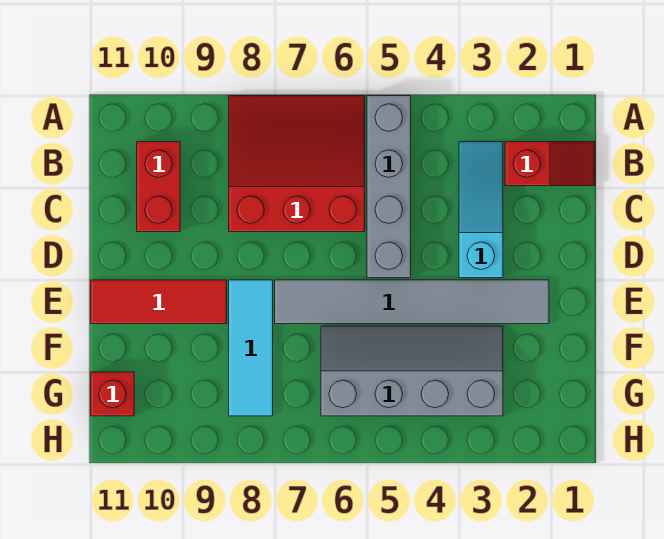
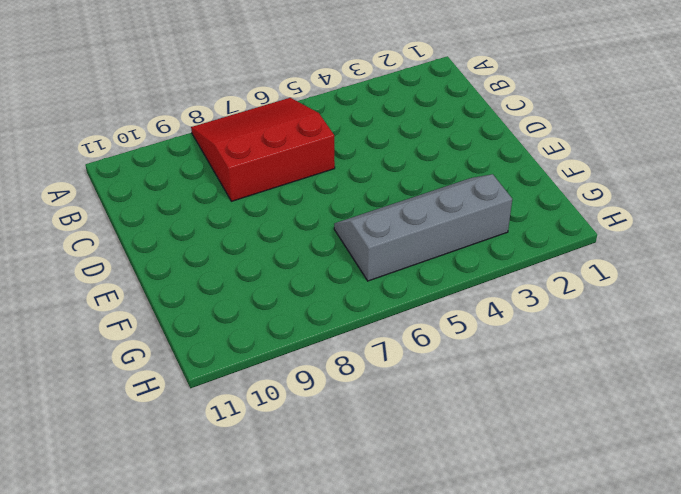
none -> grey brick A5:D5 level 1
none -> red slope B1:B2 level 1 top 2

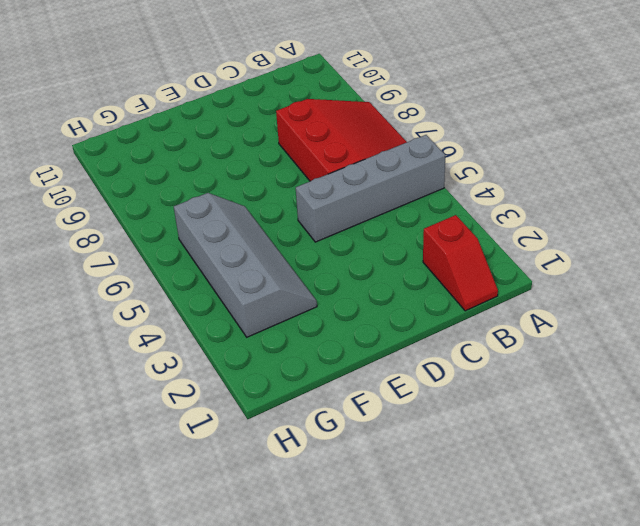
none -> cyan slope B3:D3 level 1 top D
none -> red brick B10:C10 level 1

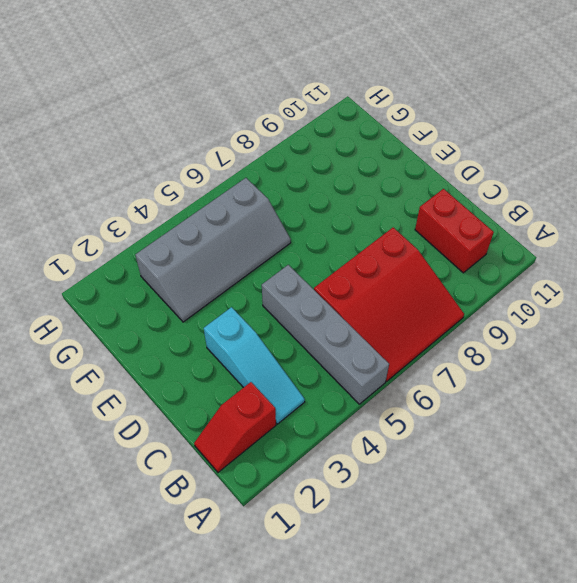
none -> grey tile E2:E7 level 1
none -> cyan tile E8:G8 level 1

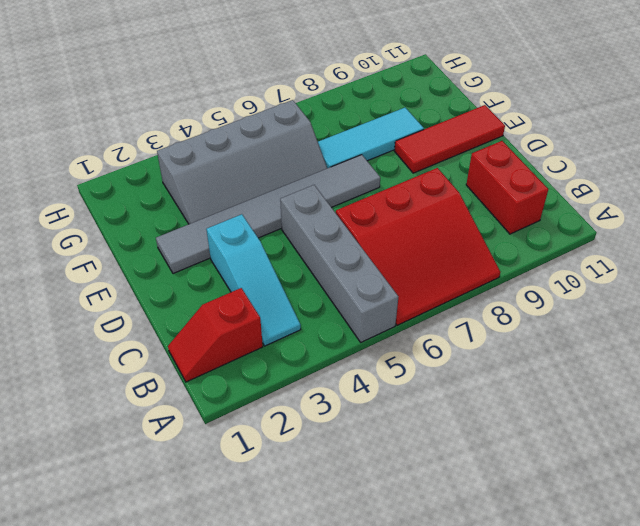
cyan tile F7:F9 level 1 -> cyan tile E8:G8 level 1
none -> red brick G11 level 1

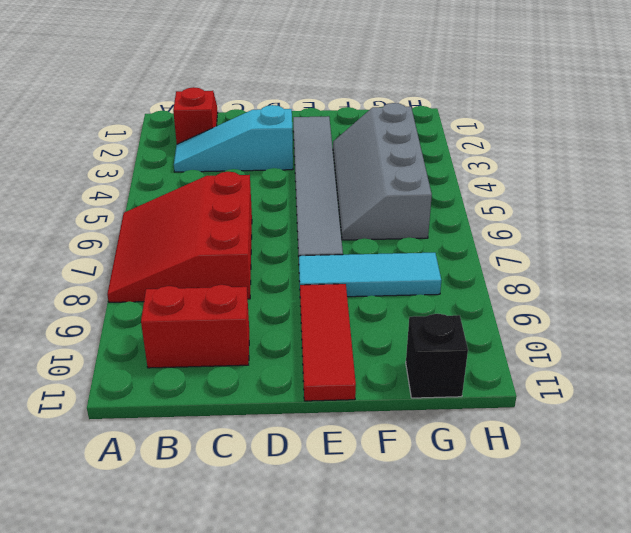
black brick G11 level 1 -> red brick G11 level 1
none -> grey brick A5:D5 level 1

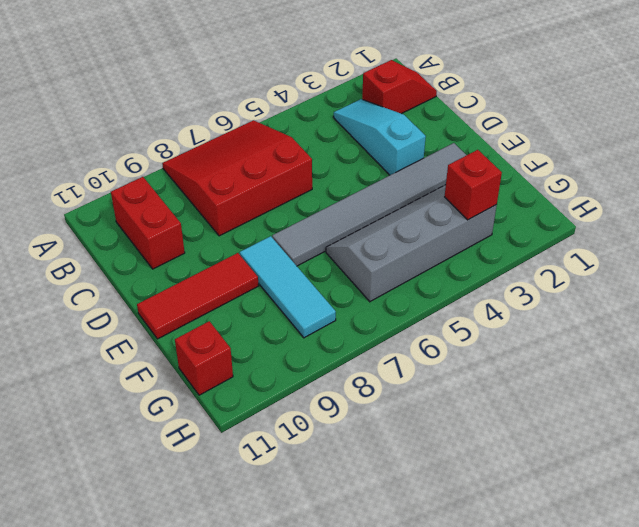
red brick G3 level 2 -> none
none -> grey brick A5:D5 level 1

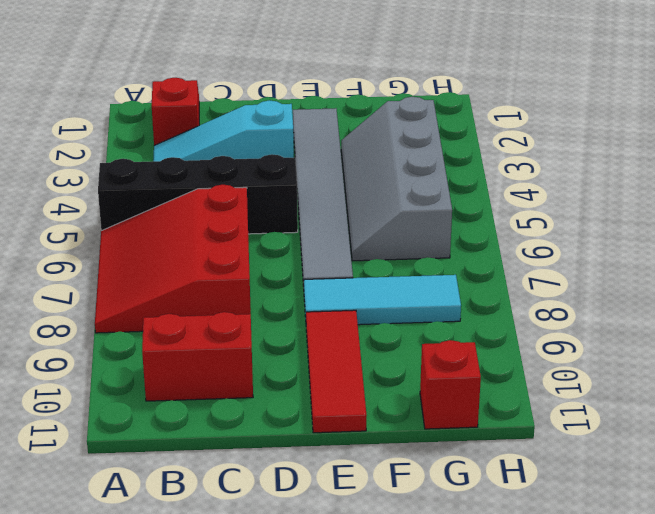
black brick A5:D5 level 1 -> grey brick A5:D5 level 1

